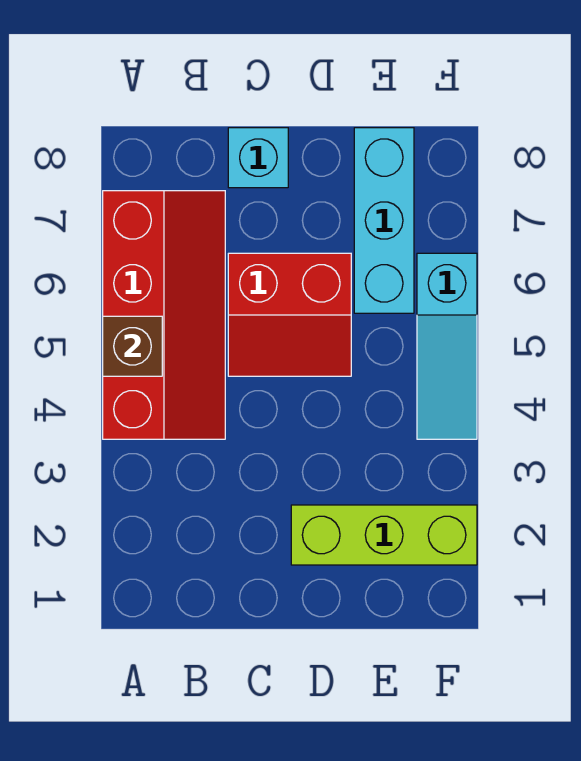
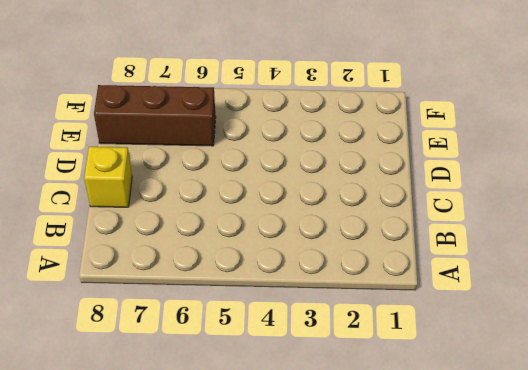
yellow brick C8 level 1 -> cyan brick C8 level 1
brown brick E6:E8 level 1 -> cyan brick E6:E8 level 1
none -> red slope A4:B7 level 1 top A
none -> red slope C5:D6 level 1 top 6

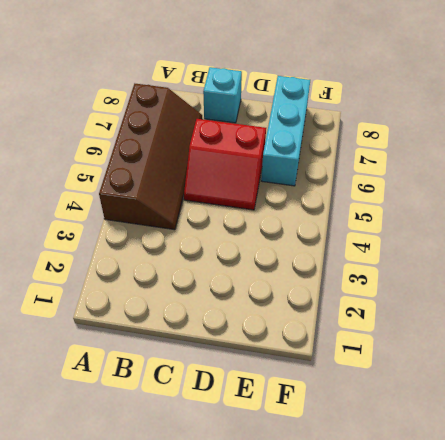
brown slope A4:B7 level 1 top A -> red slope A4:B7 level 1 top A
none -> lime brick D2:F2 level 1
none -> cyan slope F4:F6 level 1 top 6

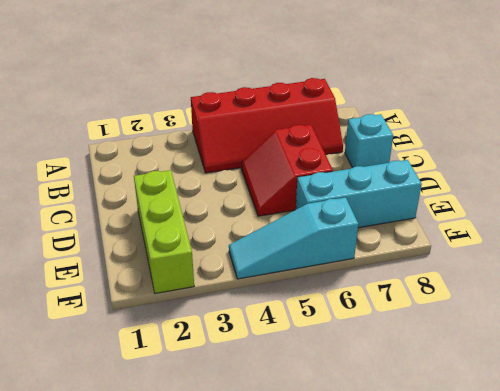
none -> brown brick A5 level 2

